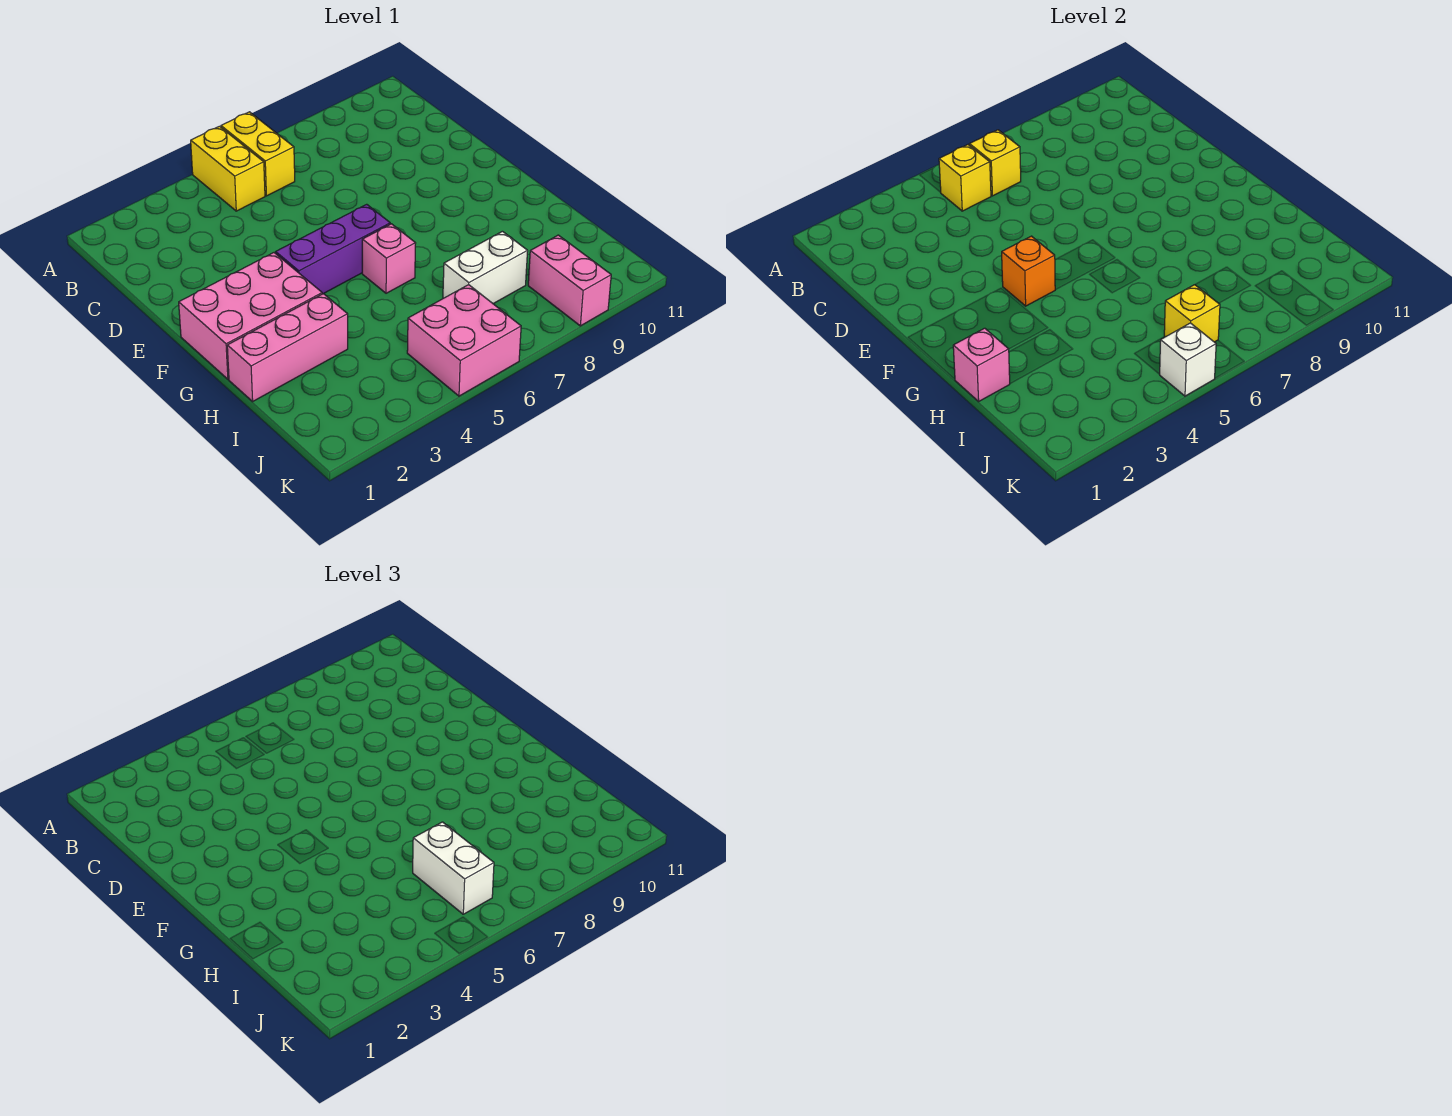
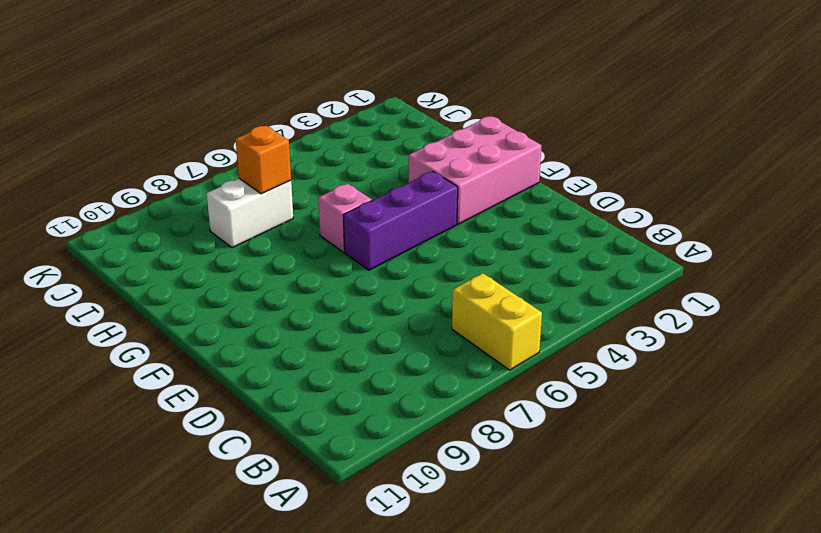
orange brick I7 level 2 -> orange brick F4 level 2
none -> yellow brick A5:B5 level 1
none -> pink brick H1:H3 level 1
none -> pink brick J5:K6 level 1

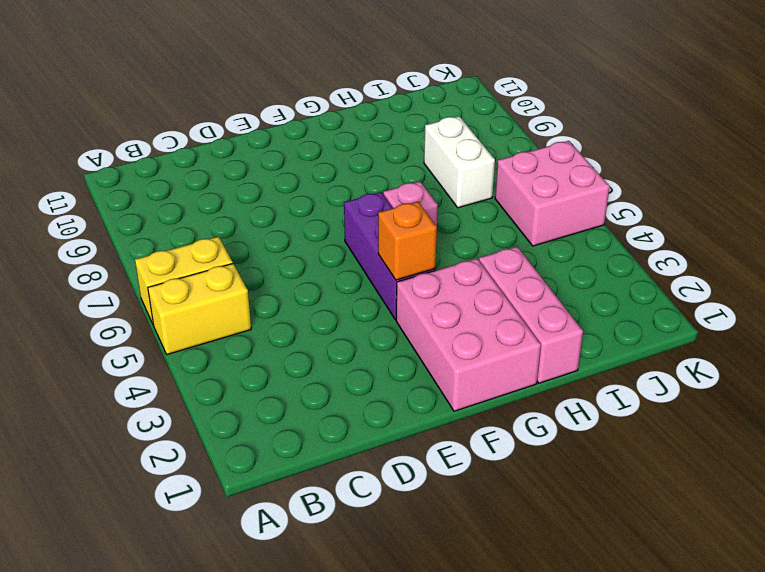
none -> pink brick J9:K9 level 1
none -> yellow brick B5 level 2
none -> yellow brick B6 level 2

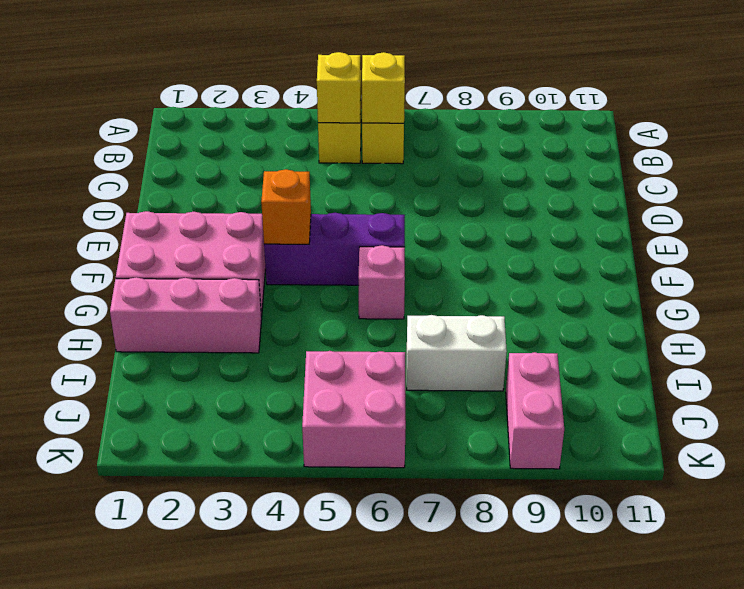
none -> pink brick H1 level 2
none -> yellow brick J6 level 2
none -> white brick K5 level 2

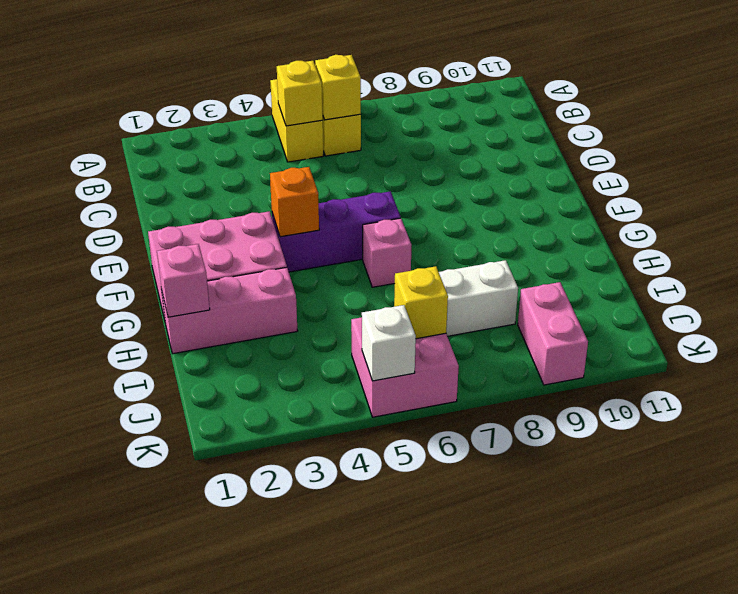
none -> white brick I6:J6 level 3

